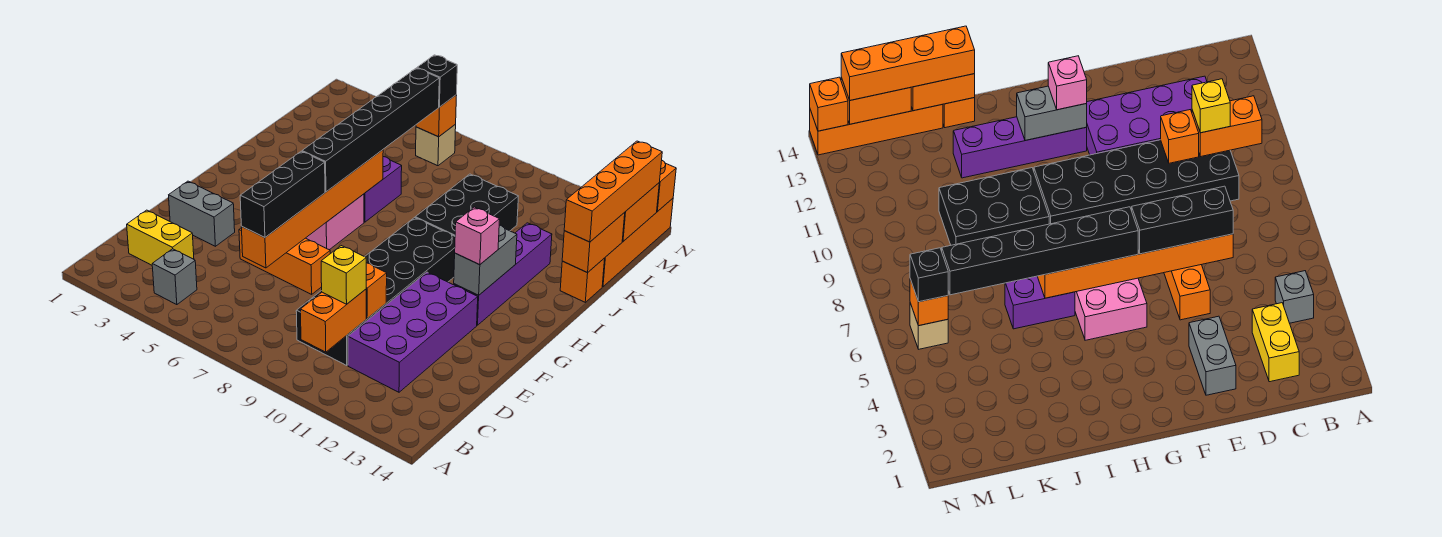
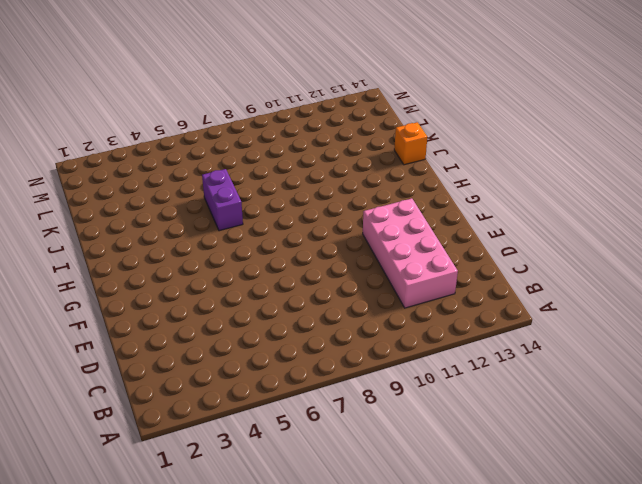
pink brick C11:F12 level 1 -> purple brick C11:F12 level 1
none -> grey brick B4 level 1
none -> yellow brick C2:C3 level 1
none -> black brick C9:H10 level 1

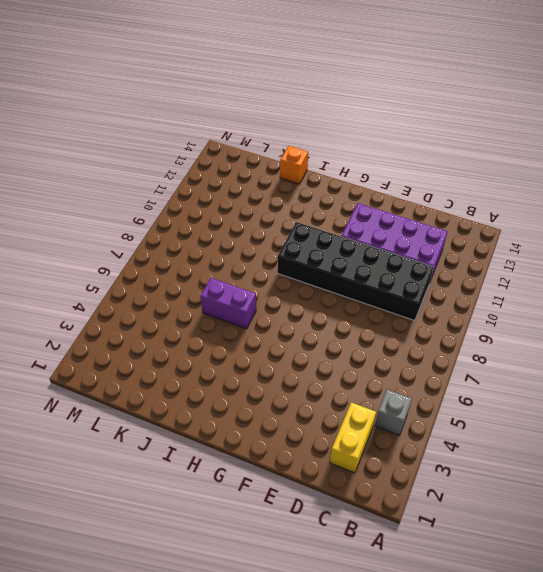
none -> grey brick E2:E3 level 1
none -> orange brick E5:E7 level 1
none -> pink brick G5:H6 level 1

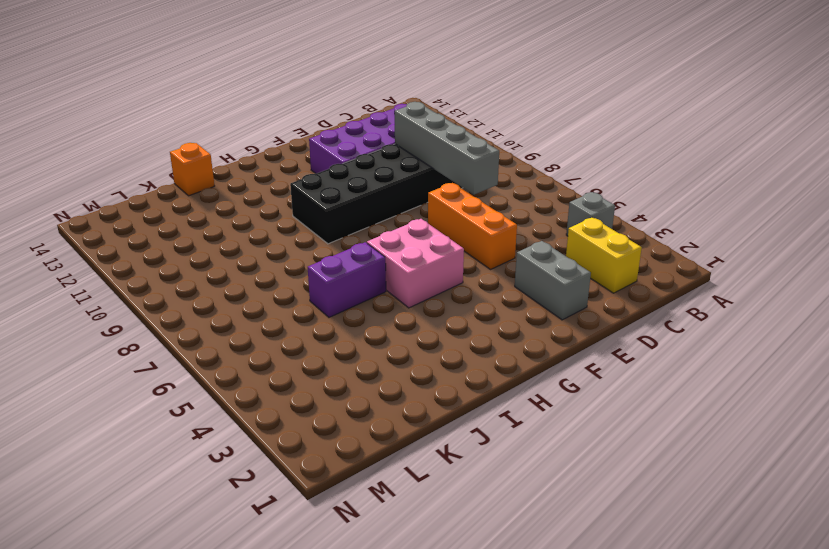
grey brick D7:D10 level 2 -> orange brick D10 level 2
none -> purple brick G12:J12 level 1
none -> black brick I9:K10 level 1
none -> orange brick K14:N14 level 1

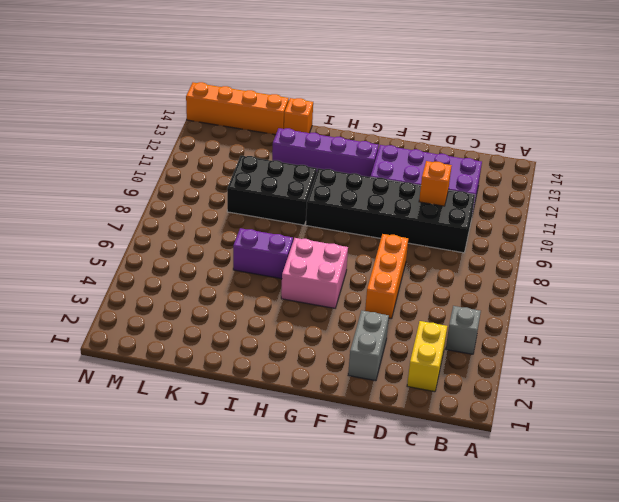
none -> tan brick M6 level 1
none -> orange brick B10:C10 level 2
none -> orange brick D6:I6 level 2

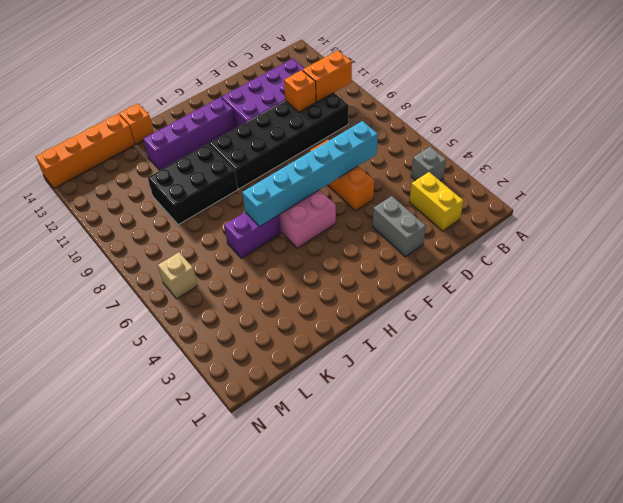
cyan brick D6:I6 level 2 -> orange brick D6:I6 level 2
none -> grey brick G12:H12 level 2
none -> orange brick J14:K14 level 2
none -> orange brick L14:M14 level 2

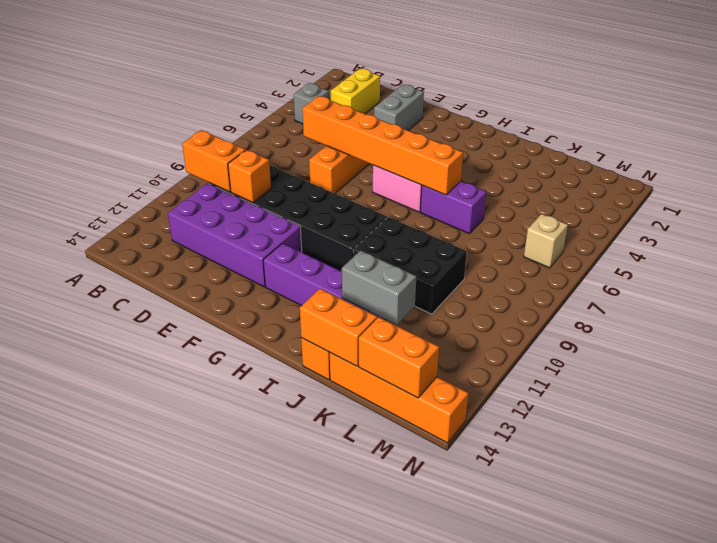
grey brick J12:K12 level 2 -> grey brick G12:H12 level 2
none -> orange brick M6 level 2
none -> orange brick N14 level 2
none -> yellow brick C10 level 3

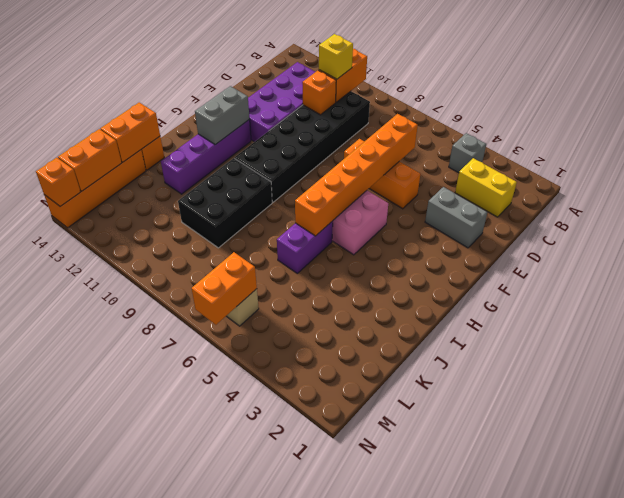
orange brick M6:N6 level 2 -> orange brick M6 level 2
none -> black brick D6:F6 level 3
none -> black brick G6:L6 level 3
none -> pink brick G12 level 3

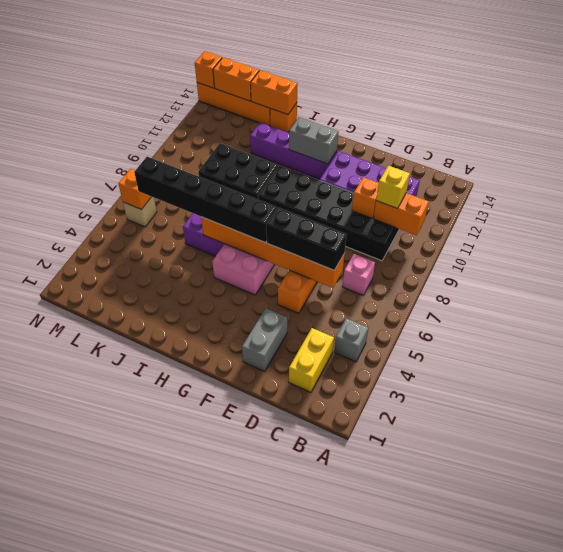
pink brick C7 level 1 -> pink brick G12 level 3
none -> orange brick J14:M14 level 3
none -> black brick M6 level 3

